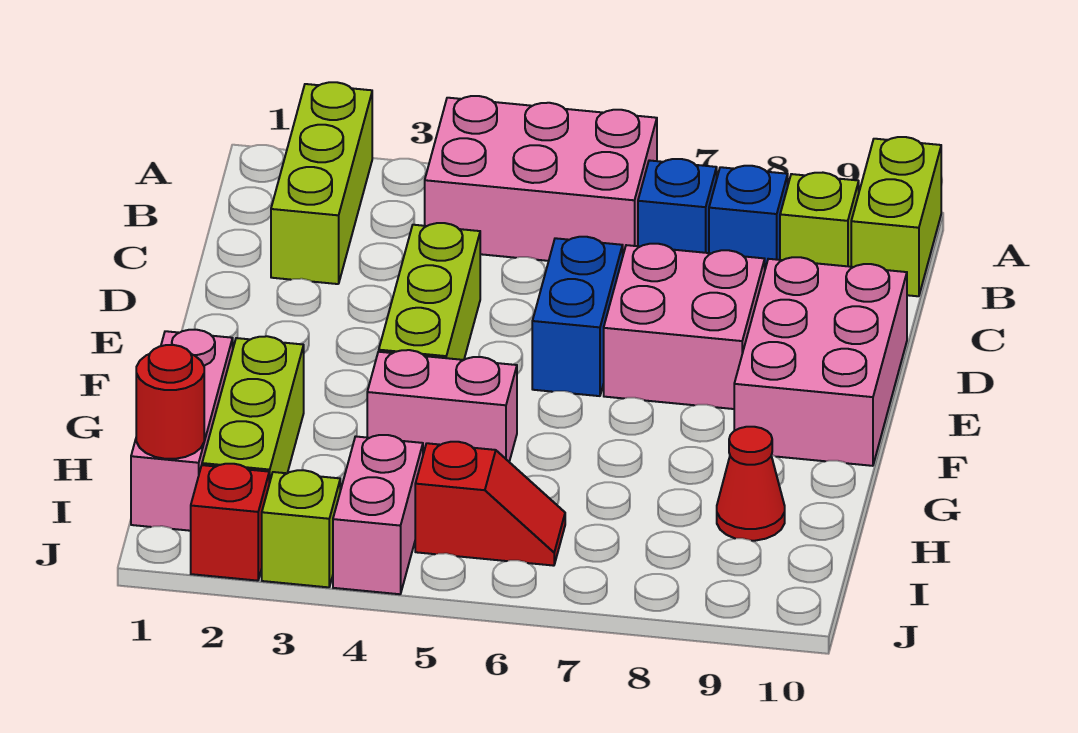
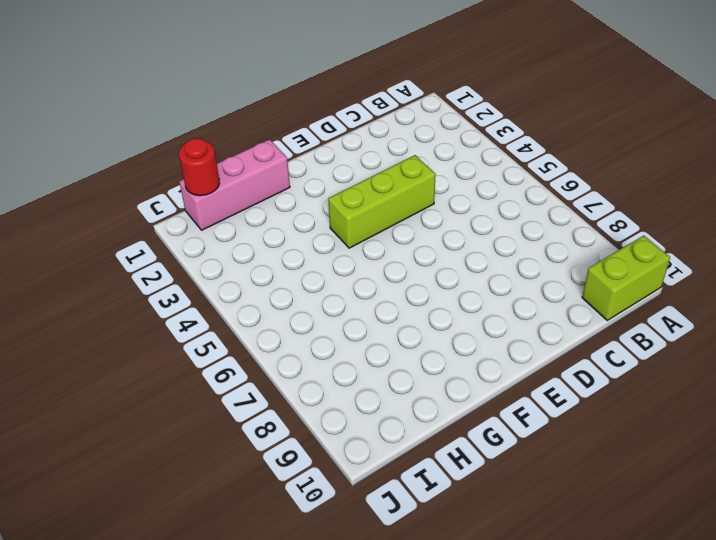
none -> lime brick A2:C2 level 1
none -> pink brick A4:B6 level 1
none -> blue brick B7 level 1

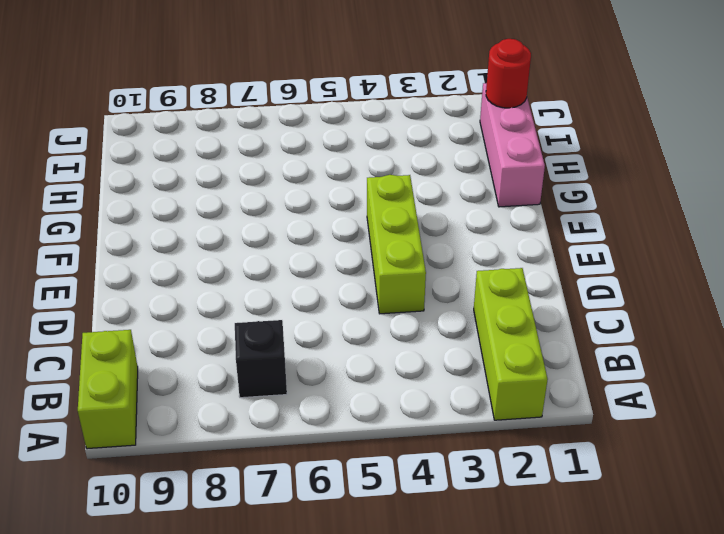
black brick B7 level 1 -> blue brick B7 level 1
none -> pink brick A4:B6 level 1
none -> blue brick B8 level 1
none -> lime brick B9 level 1

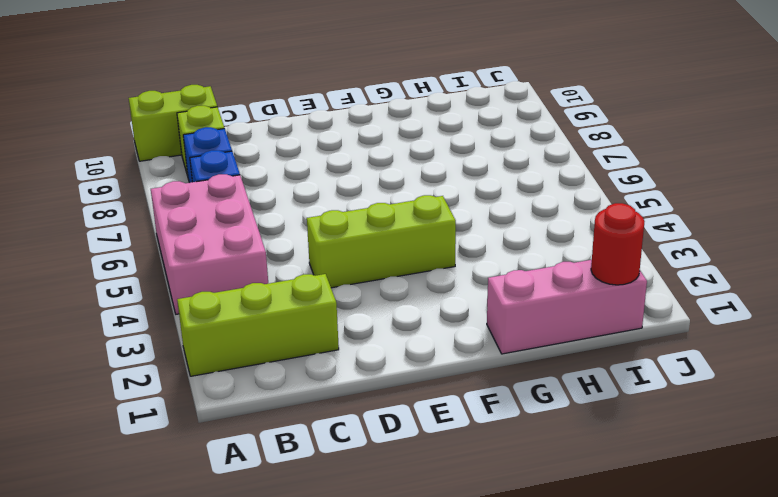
none -> blue brick D6:E6 level 1
none -> pink brick D7:E8 level 1
none -> pink brick D9:F10 level 1

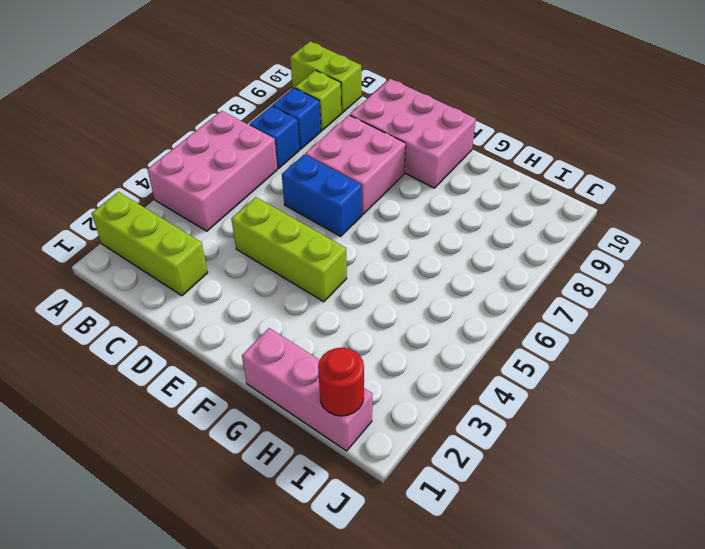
none -> lime brick G2:I2 level 1
none -> pink brick G4:G5 level 1
none -> red cone H9 level 1

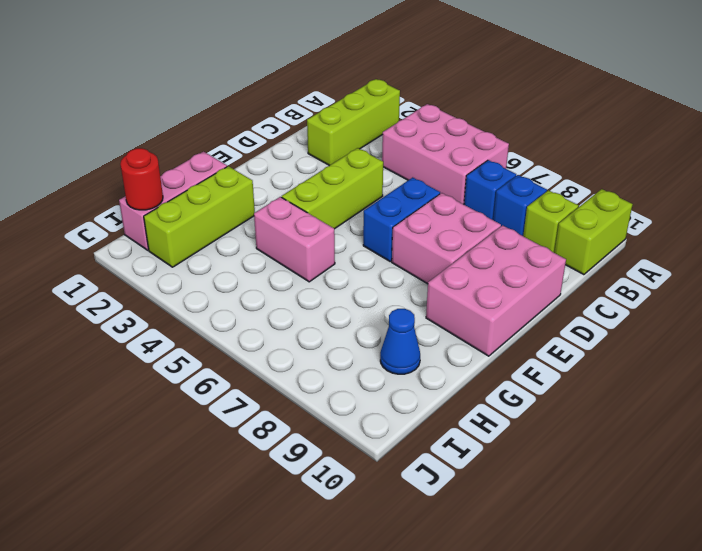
blue cone H9 level 1 -> red cone H9 level 1
none -> pink brick I4:J4 level 1
none -> red slope I5:I6 level 1 top 5
none -> red brick J2 level 1

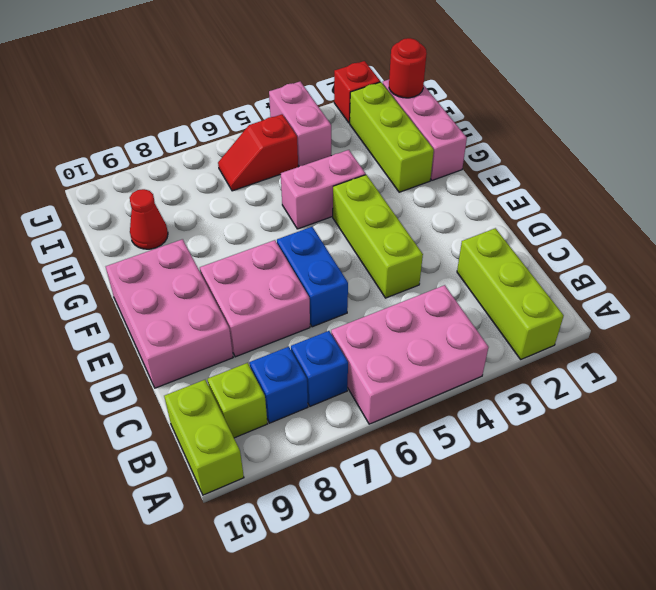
none -> lime brick J3 level 1

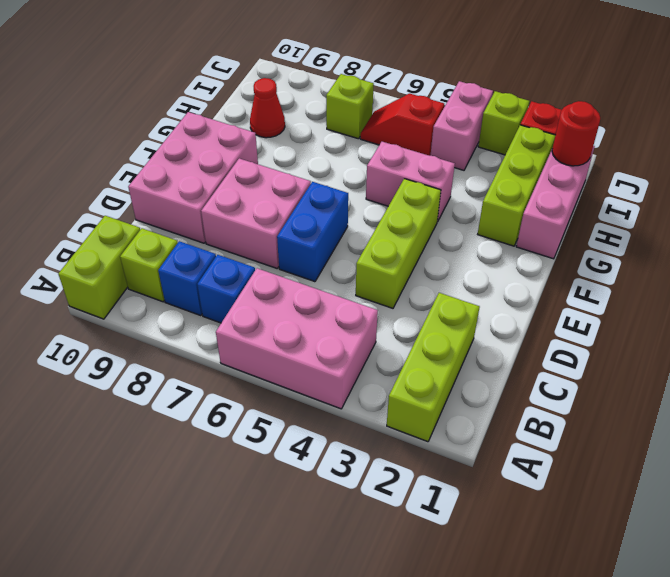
lime brick I7 level 1 -> none

